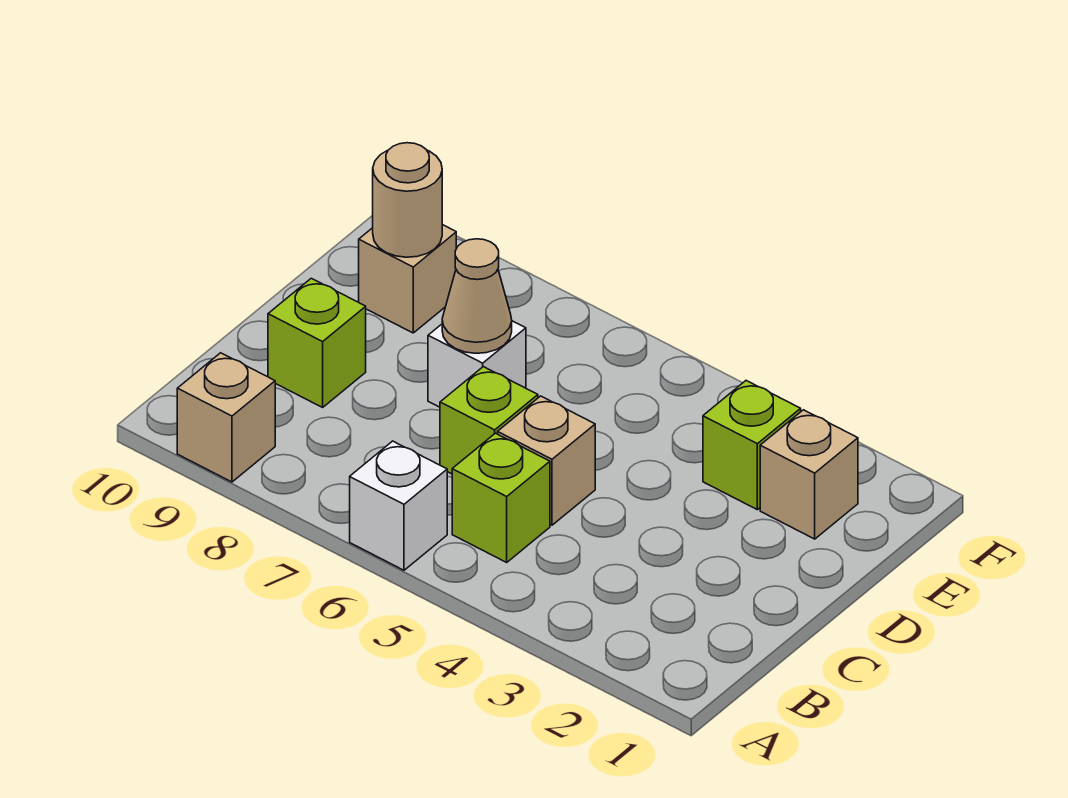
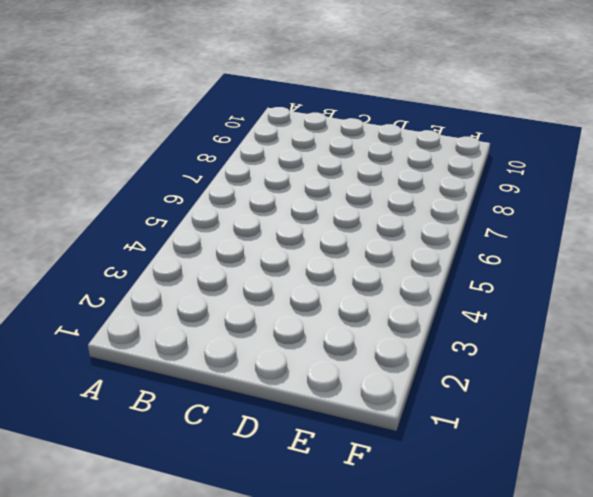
none -> white brick A6 level 1
none -> tan brick A9 level 1
none -> lime brick B5 level 1

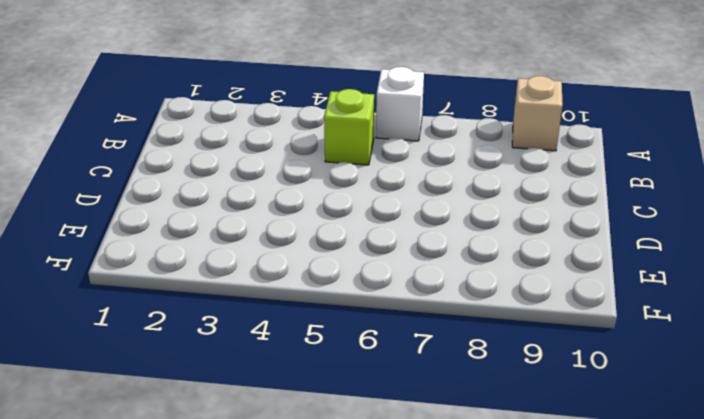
none -> tan brick C5 level 1
none -> lime brick C6 level 1
none -> lime brick C9 level 1

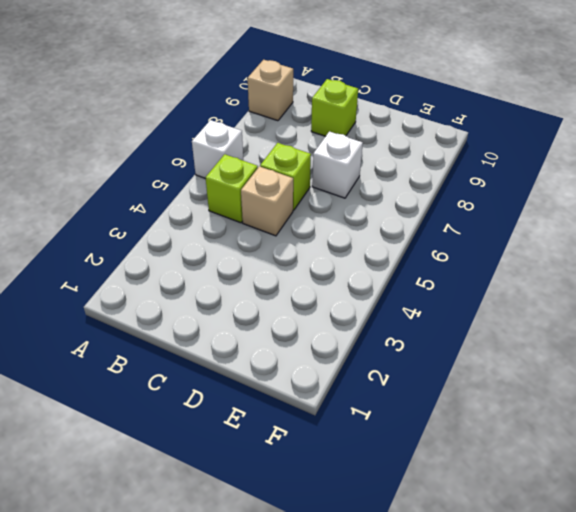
none -> tan brick E2 level 1
none -> lime brick E3 level 1
none -> tan brick E9 level 1

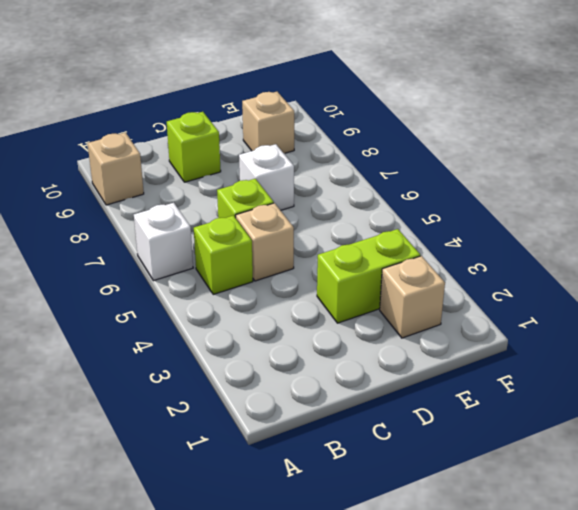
lime brick D3:E3 level 1 -> lime brick E3 level 1
none -> tan cone D7 level 2
none -> tan round brick E9 level 2

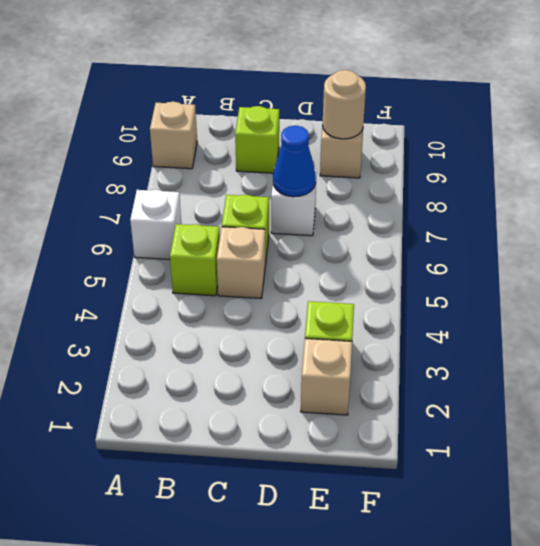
blue cone D7 level 2 -> tan cone D7 level 2

